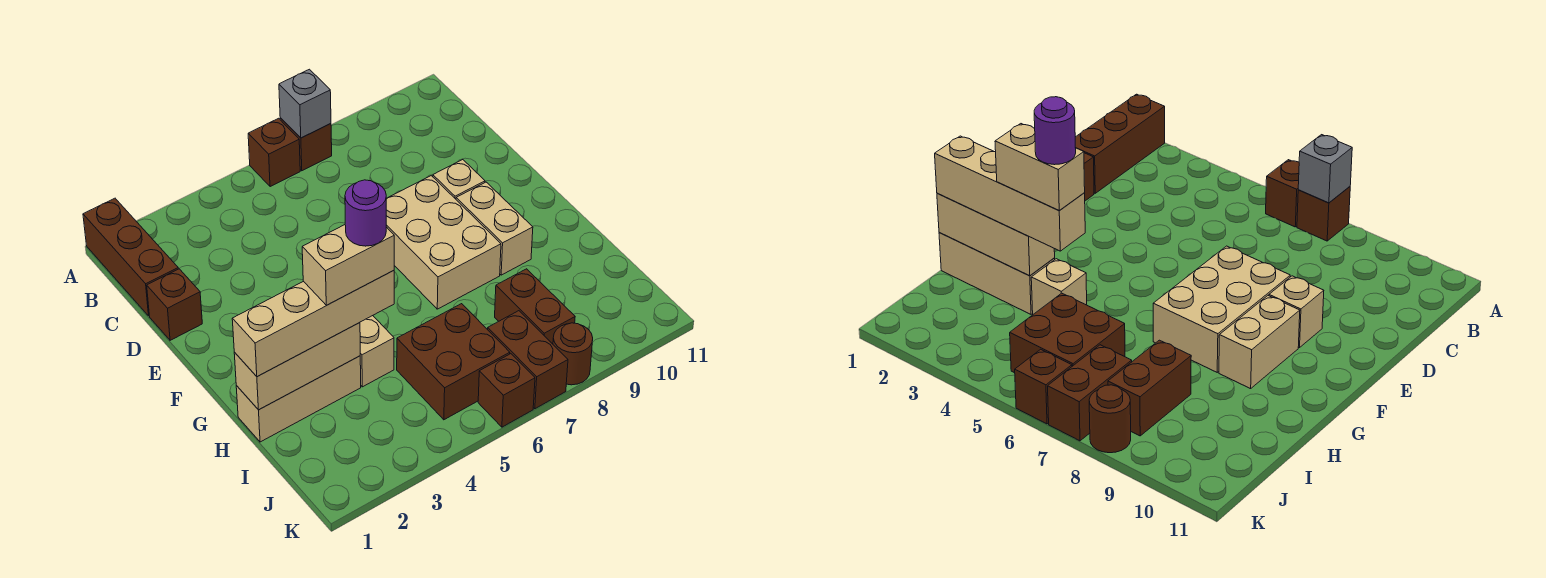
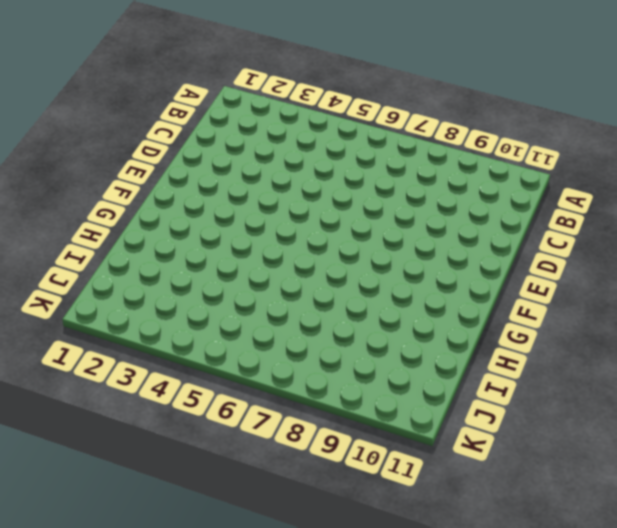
none -> brown brick A1:C1 level 1
none -> brown brick A6 level 1
none -> brown brick A7 level 1

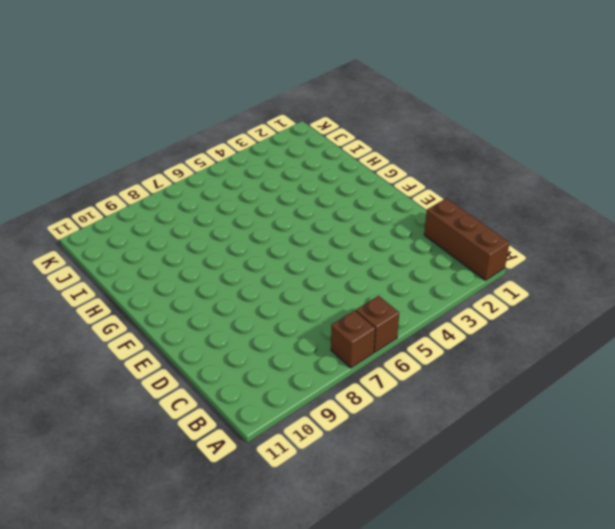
none -> brown brick D1 level 1
none -> tan brick E7:G8 level 1
none -> tan brick E9 level 1

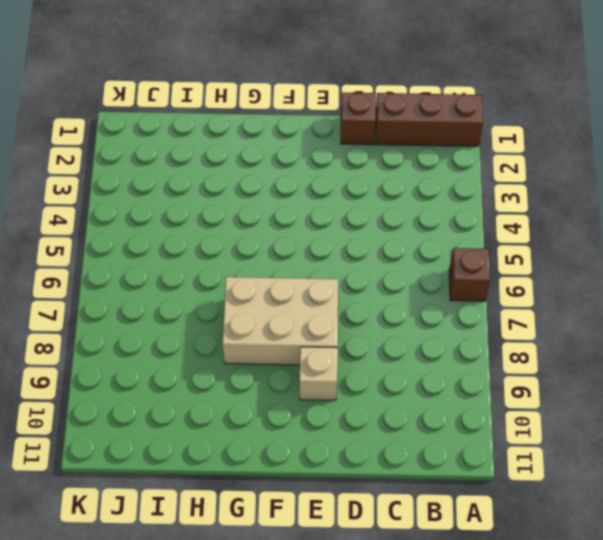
none -> brown brick A7 level 1
none -> tan brick F9:G9 level 1
none -> tan brick H1:H3 level 1

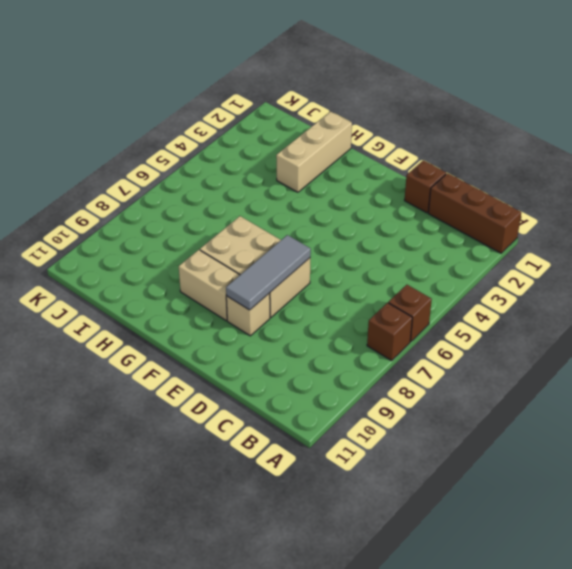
grey tile E7:E9 level 2 -> none
none -> tan brick H4 level 1
none -> brown brick I5:J6 level 1
none -> brown brick I8:J8 level 1

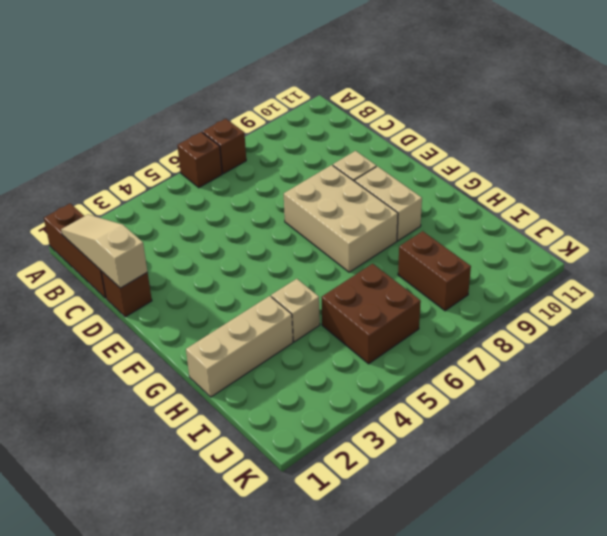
tan slope B1:D1 level 2 top D -> none
none -> brown brick J7:K7 level 1
none -> brown brick K6 level 1
none -> brown round brick K8 level 1

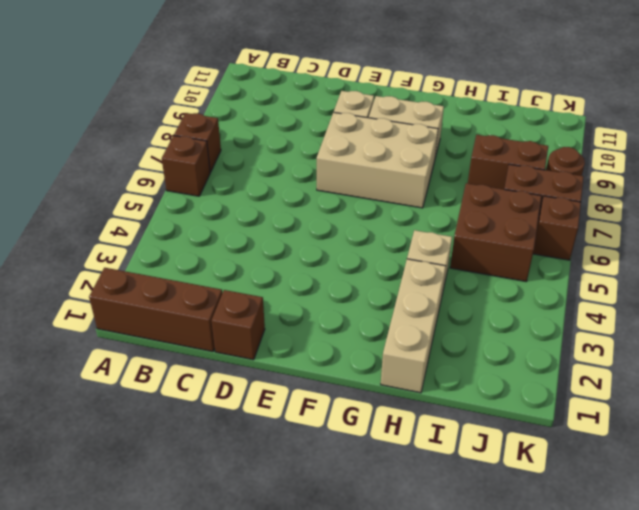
none -> grey brick A7 level 2
none -> tan brick H1:H3 level 2
none -> tan brick H1:H4 level 3

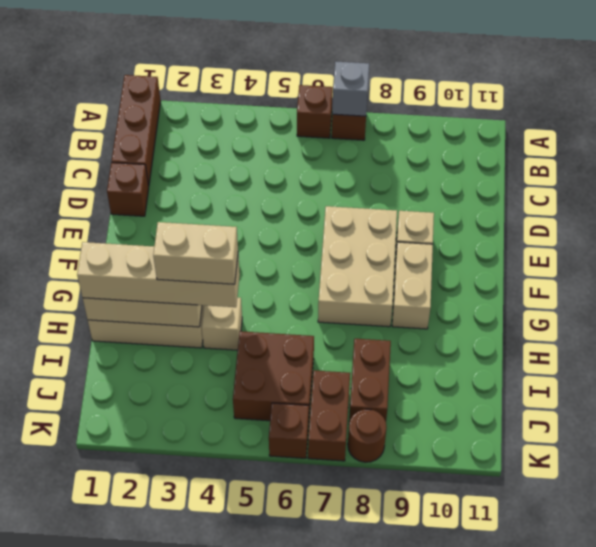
none -> purple round brick H4 level 5

